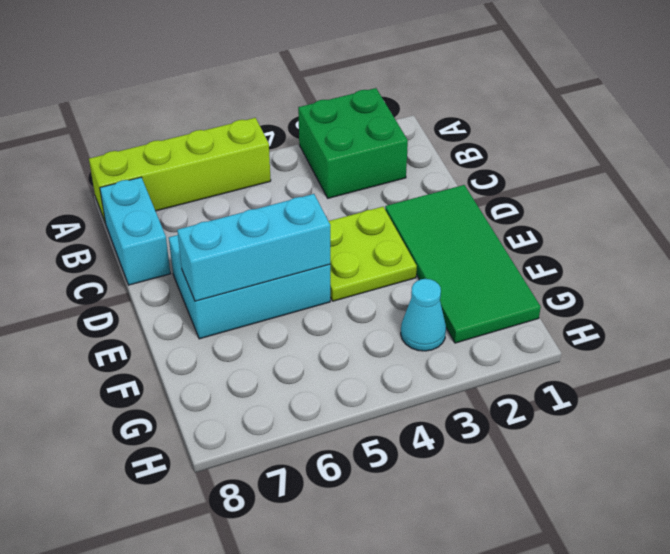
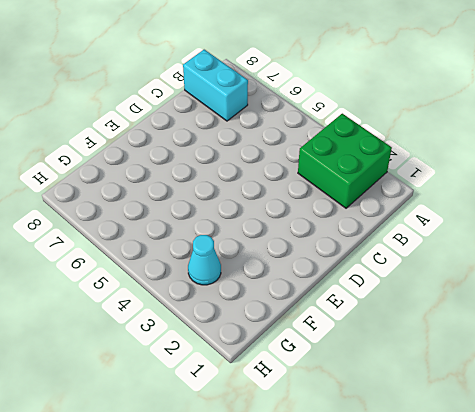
cyan brick B7:B8 level 1 -> cyan brick B8:C8 level 1
none -> lime brick A5:A8 level 1
none -> green tile D1:G2 level 1

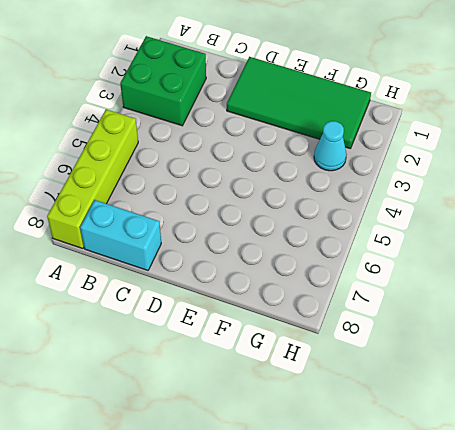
none -> lime plate D3:E4 level 1
none -> cyan brick D5:E7 level 1

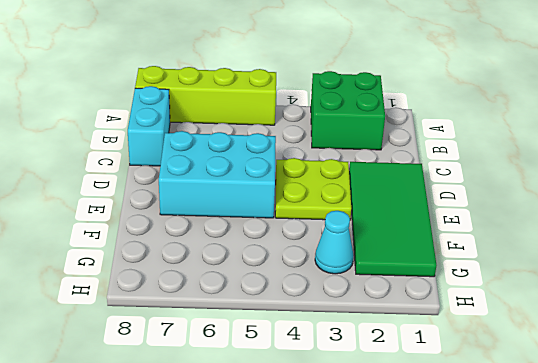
none -> cyan brick E5:E7 level 2

